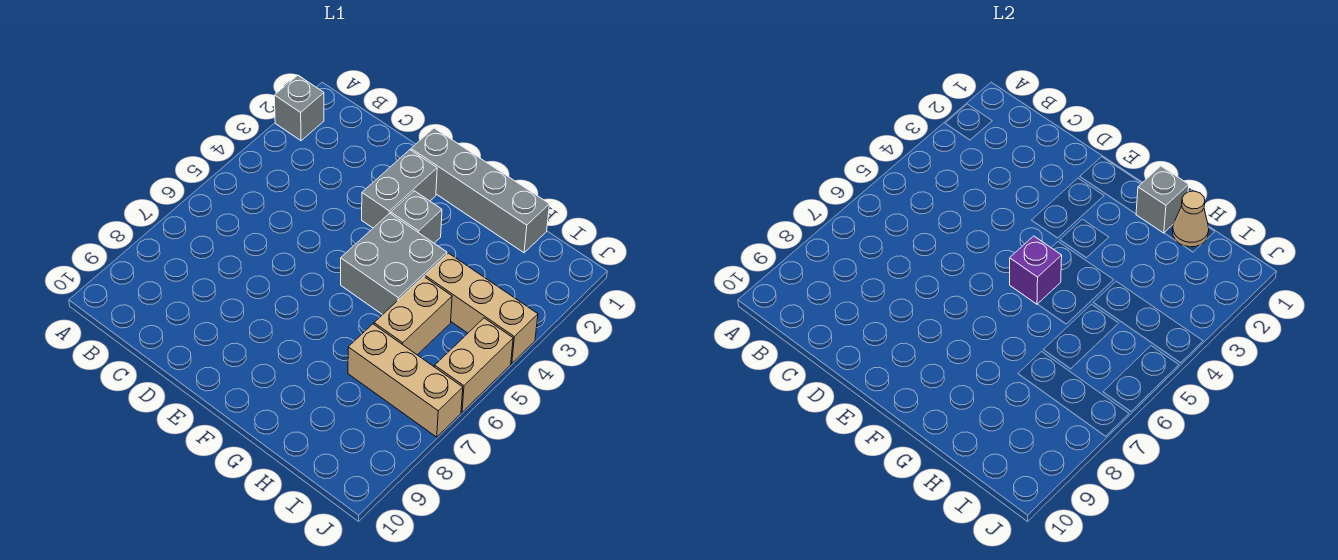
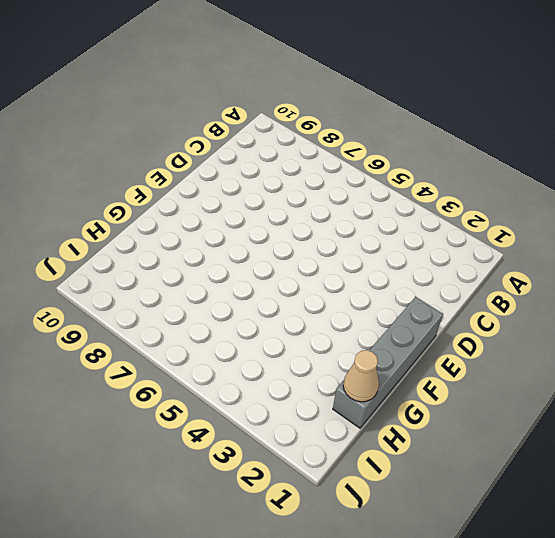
none -> grey brick A2 level 1
none -> grey brick E2:E3 level 1
none -> grey brick F3 level 1

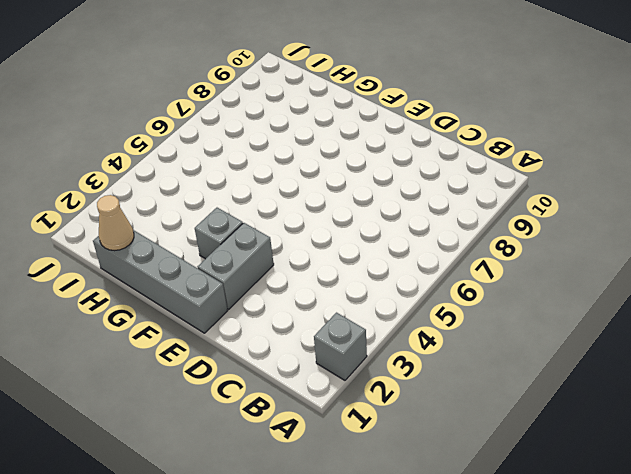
none -> grey brick F4:G5 level 1
none -> tan brick H4:J4 level 1
none -> tan brick H5:H6 level 1

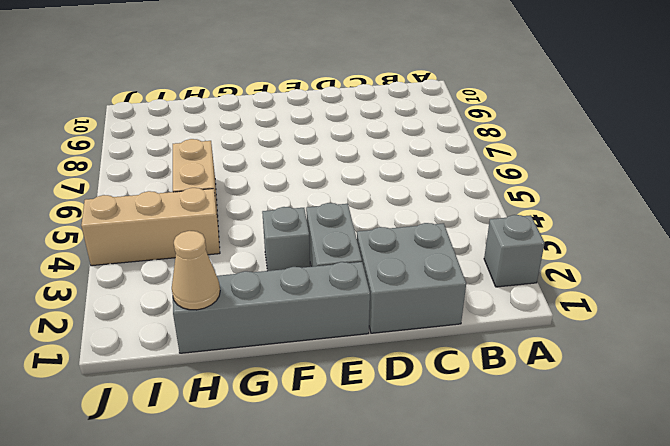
grey brick C1:D2 level 1 -> grey brick F4:G5 level 1
none -> tan brick H7:J7 level 1
none -> tan brick J5:J6 level 1
none -> purple brick F5 level 2

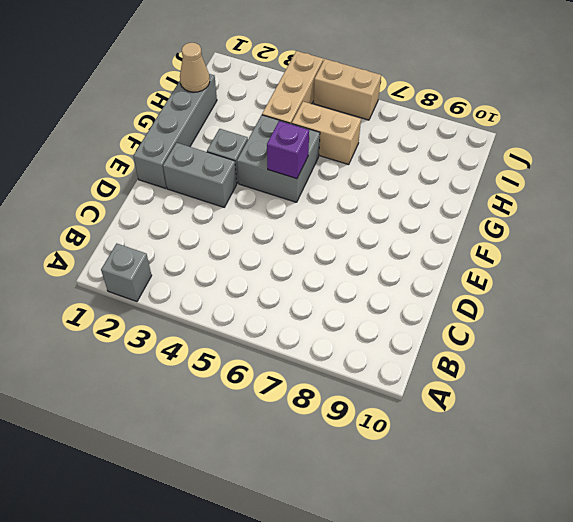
none -> tan brick H7:J7 level 1
none -> grey brick G1 level 2

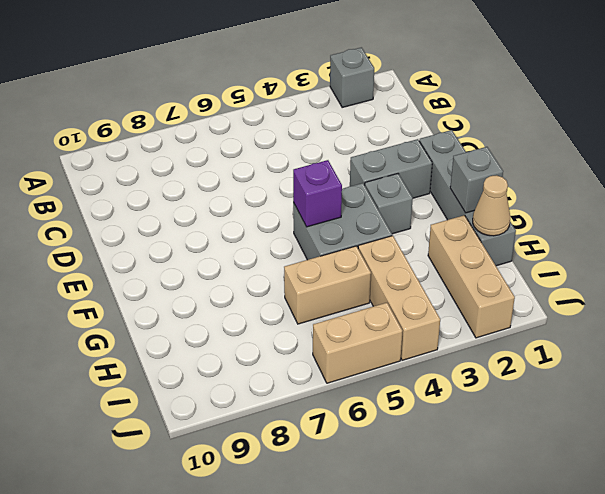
tan brick H2:J2 level 1 -> tan brick H7:J7 level 1

